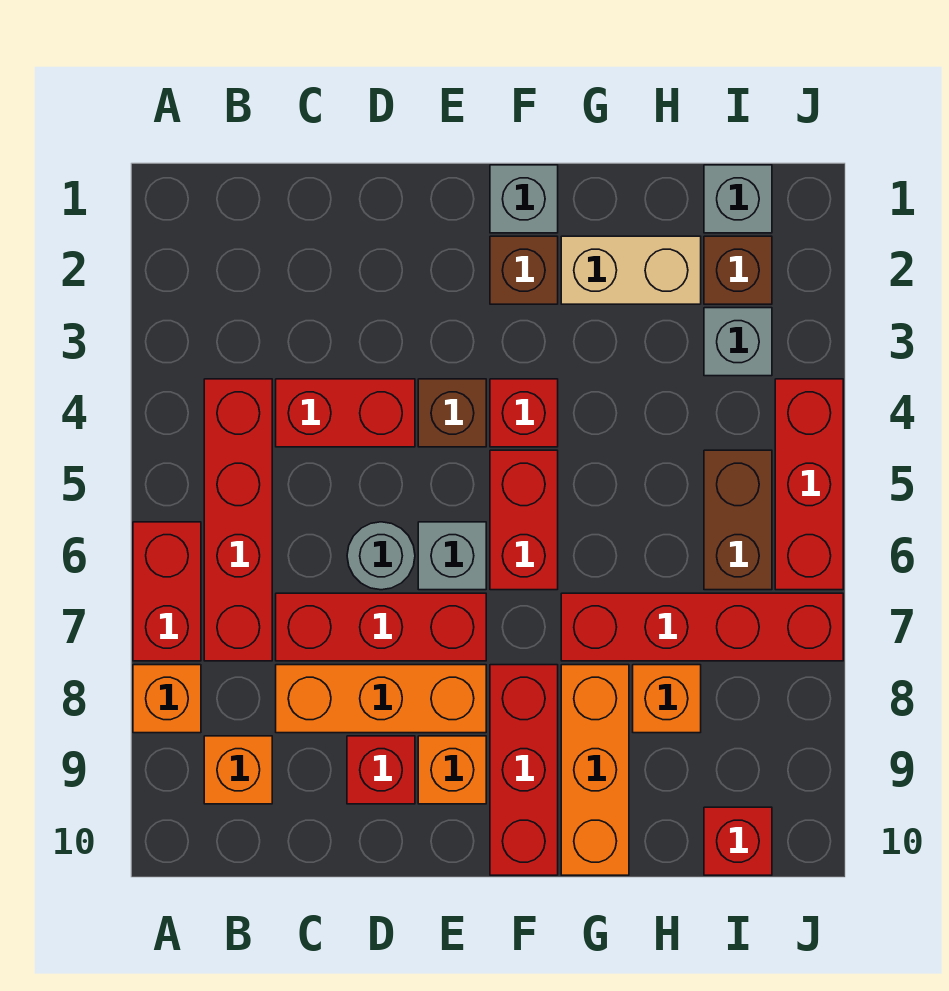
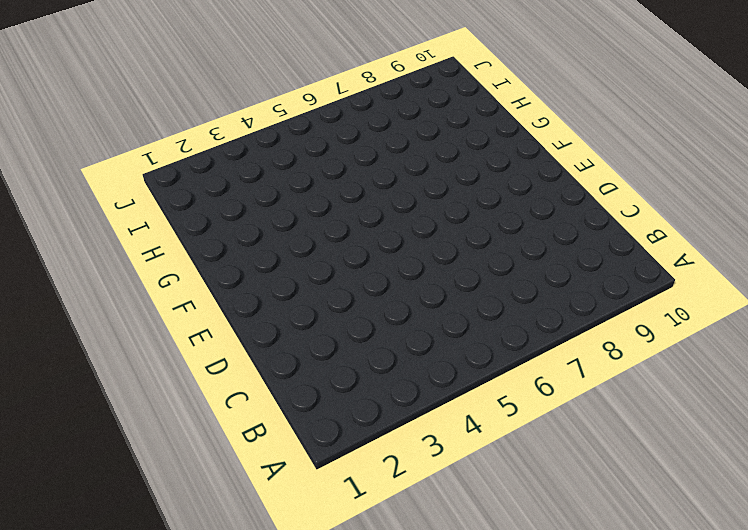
none -> red brick A6:A7 level 1
none -> orange brick A8 level 1
none -> red brick B4:B7 level 1

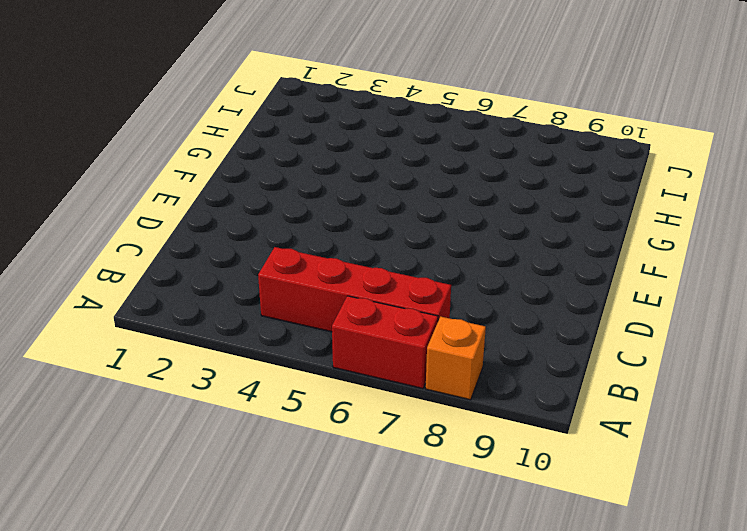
none -> orange brick B9 level 1
none -> red brick C4:D4 level 1
none -> red brick C7:E7 level 1

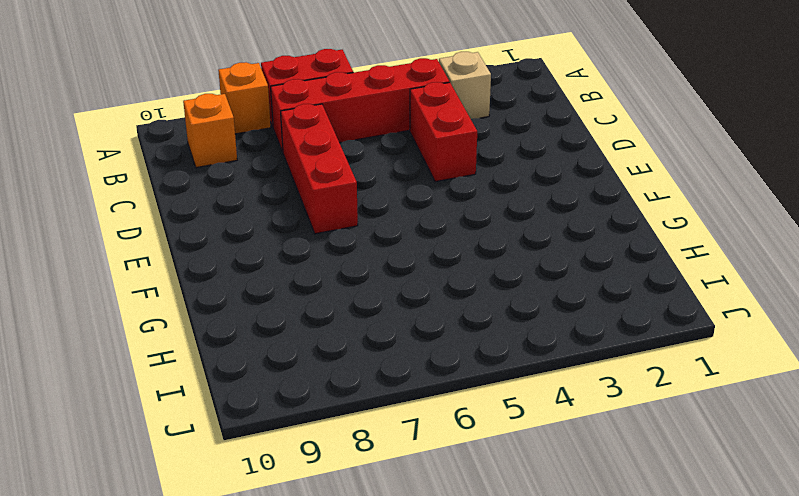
tan brick B3 level 1 -> none
none -> orange brick C8:E8 level 1
none -> grey round brick D6 level 1
none -> red brick D9 level 1

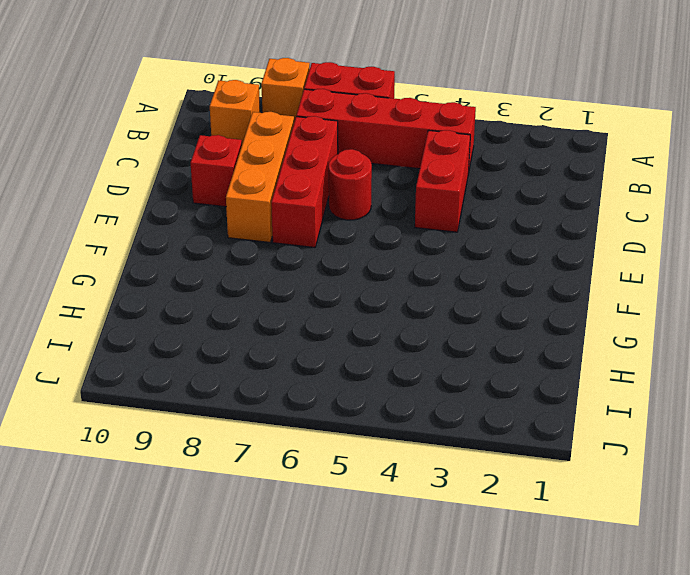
red round brick D6 level 1 -> grey round brick D6 level 1
none -> brown brick E4 level 1
none -> grey brick E6 level 1
none -> orange brick E9 level 1

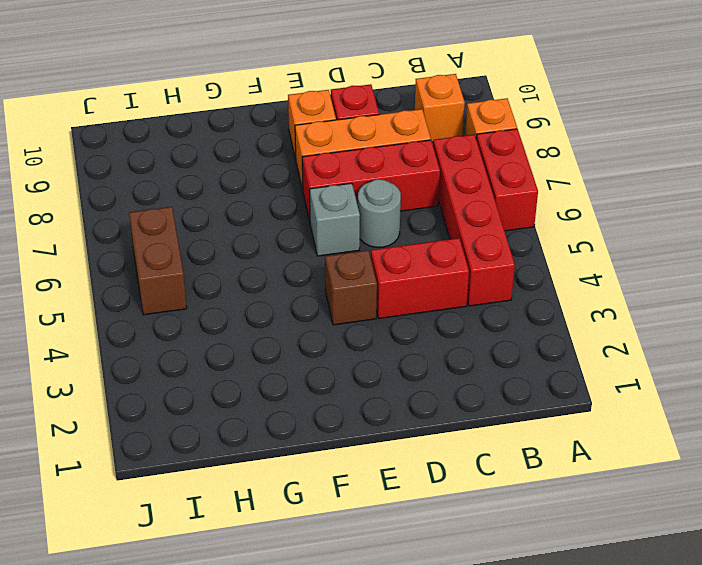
none -> grey brick F1 level 1
none -> brown brick F2 level 1
none -> red brick F4 level 1

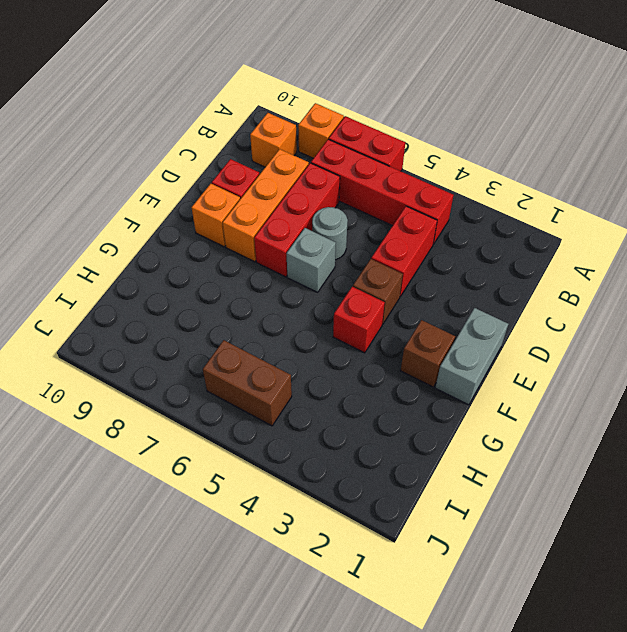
grey brick E1:F1 level 1 -> grey brick F1 level 1
none -> red brick F5:F6 level 1
none -> red brick F8:F10 level 1
none -> tan brick G2:H2 level 1

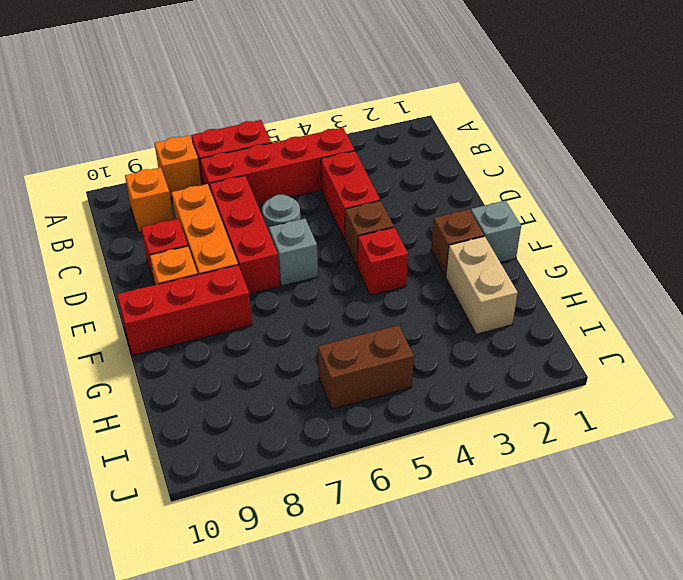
none -> red brick F5:F6 level 1
none -> red brick G7:J7 level 1
none -> orange brick G8:G10 level 1

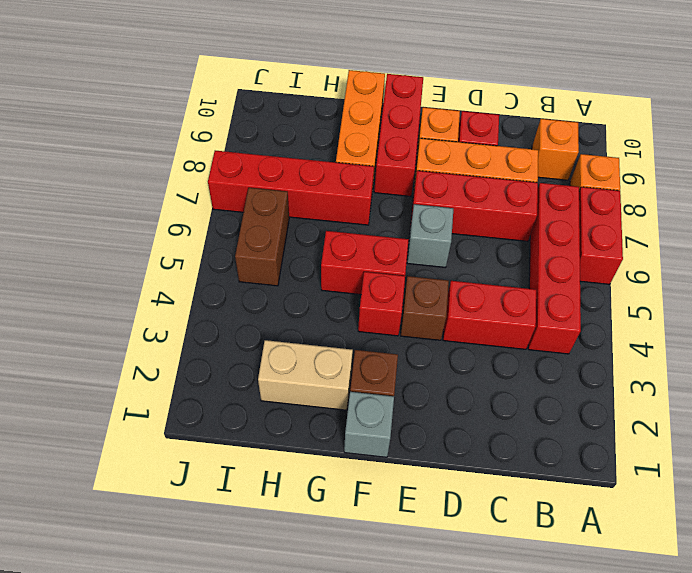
red brick F5:G5 level 1 -> red brick F5:F6 level 1
none -> grey round brick D6 level 1
none -> orange brick H8 level 1
none -> grey brick I1 level 1

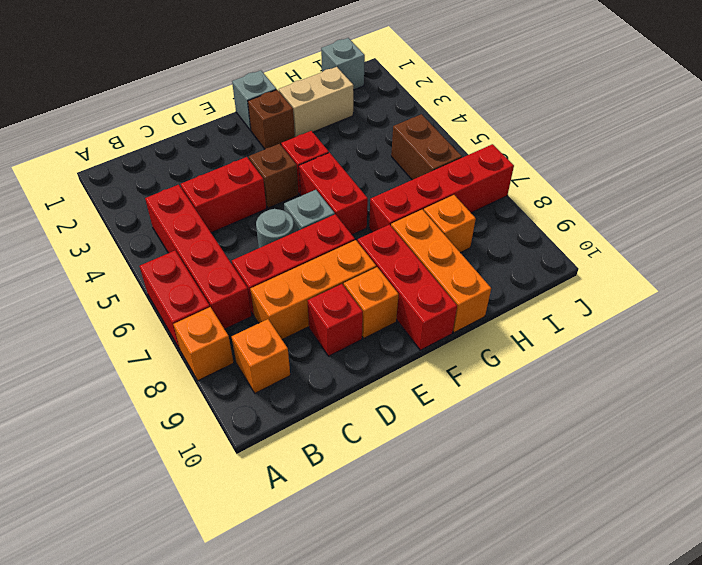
none -> brown brick I2 level 1
none -> grey brick I3 level 1
none -> red brick I10 level 1

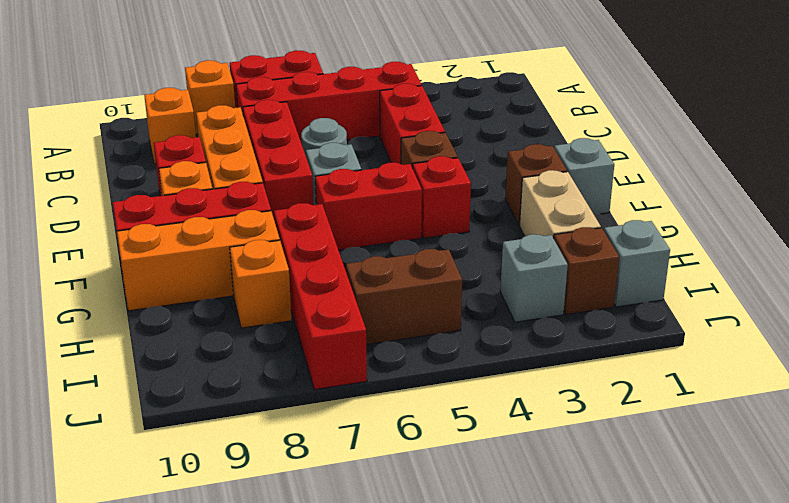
none -> red brick I10 level 1
none -> red brick J4:J6 level 1

